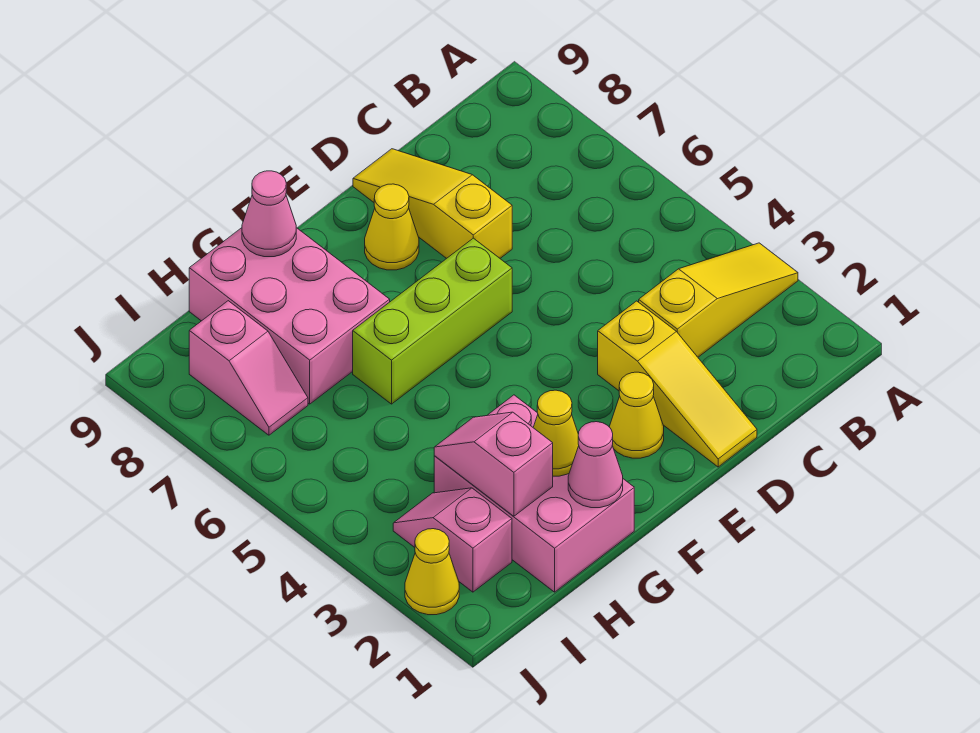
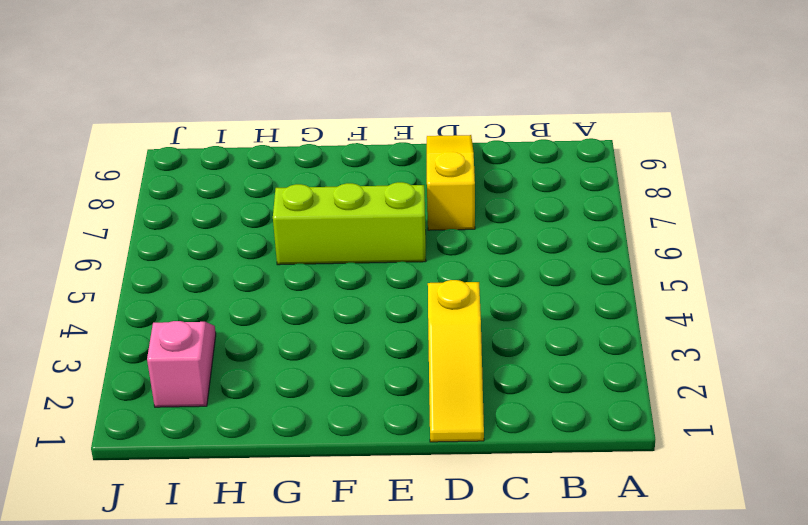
none -> yellow slope A3:C3 level 1 top C
none -> yellow cone E2 level 1
none -> yellow cone E8 level 1

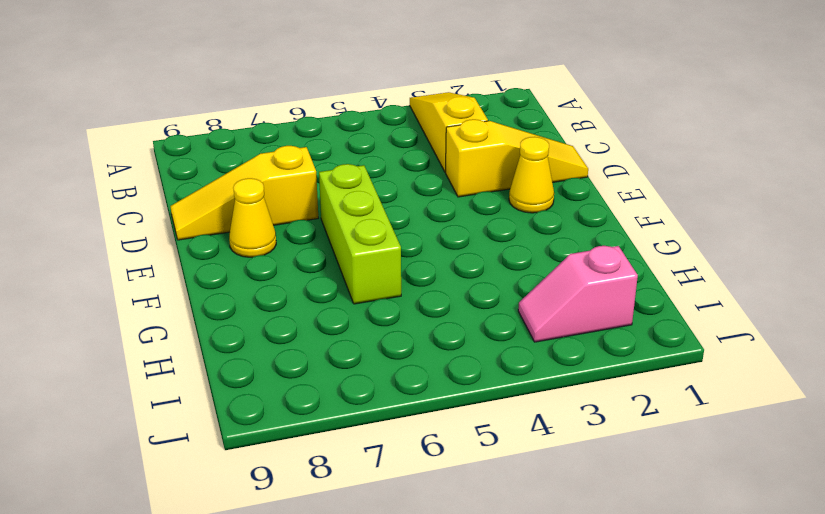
none -> pink brick G1:H3 level 1
none -> pink brick G7:H9 level 1
none -> pink slope I7:I8 level 1 top 8

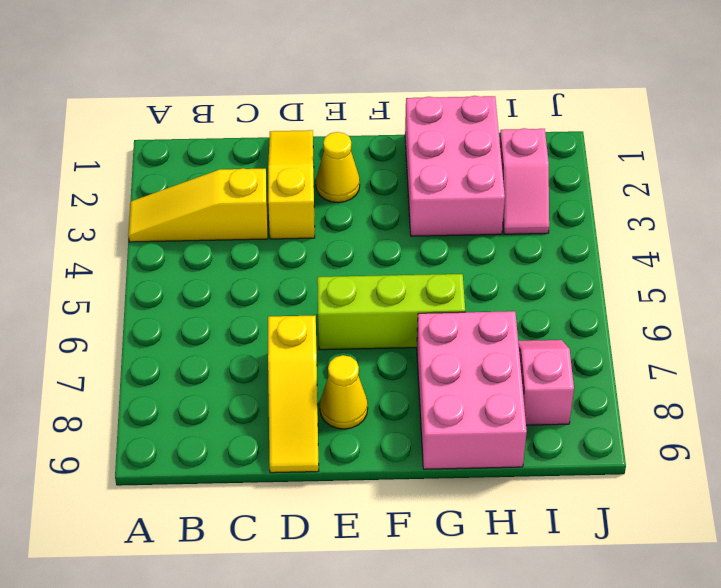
none -> yellow cone J2 level 1
none -> pink cone G1 level 2
none -> yellow cone G2 level 2

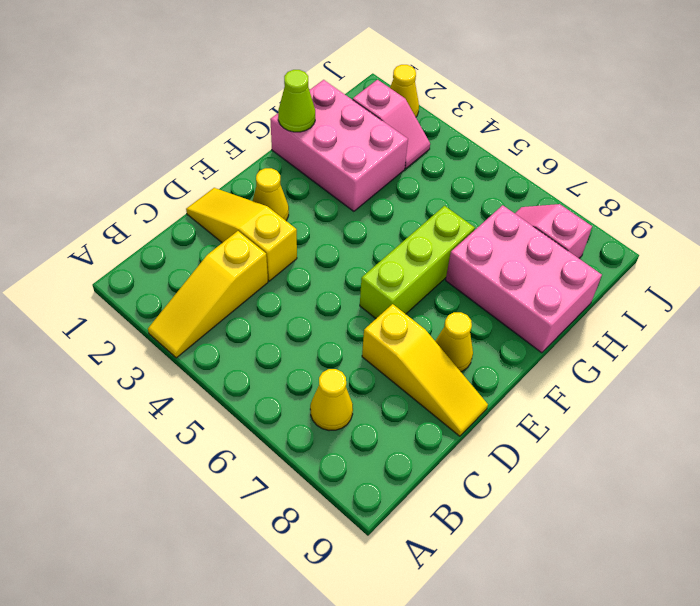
yellow cone B7 level 1 -> yellow cone G2 level 2
lime cone G1 level 2 -> pink cone G1 level 2
none -> pink cone G9 level 2
none -> pink slope H2:H3 level 2 top 2

